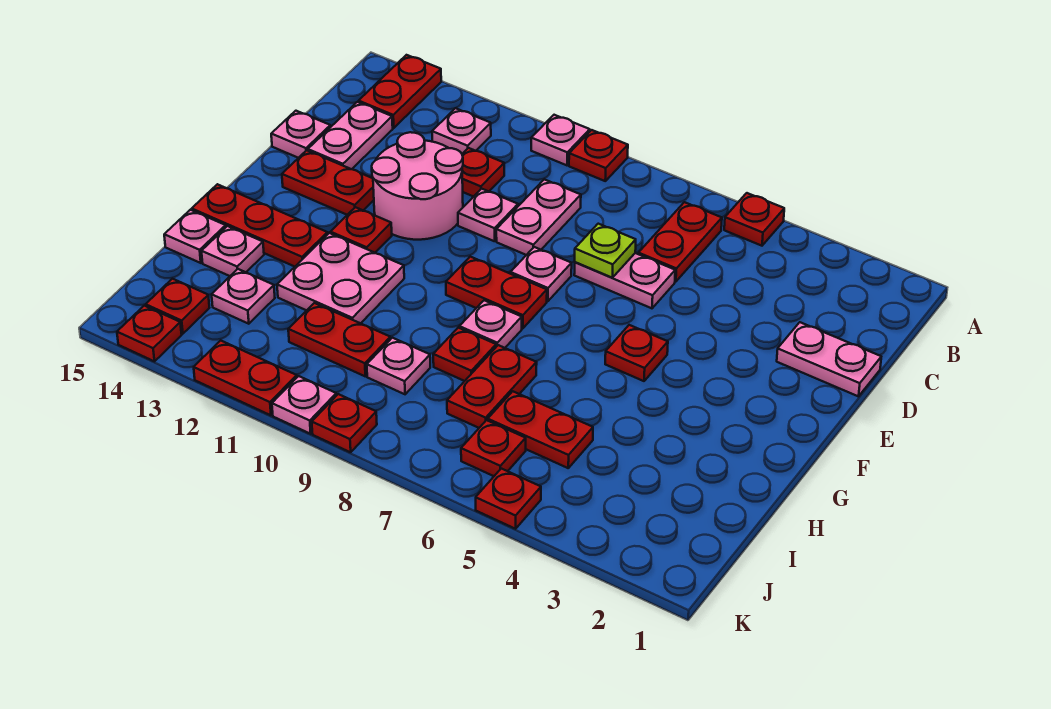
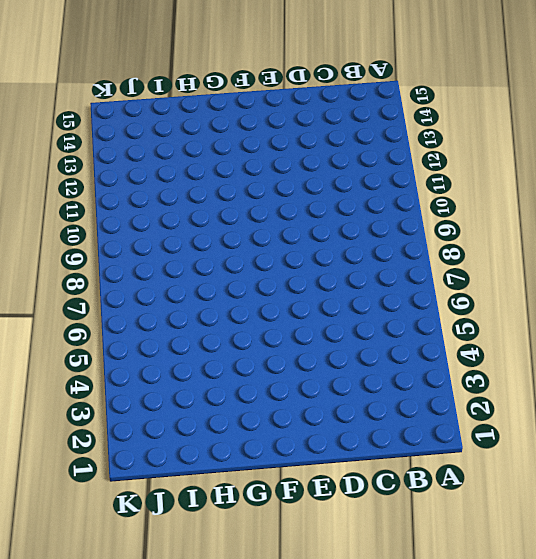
none -> red plate A5 level 1
none -> red plate A9 level 1
none -> pink plate A10 level 1
none -> red plate A14:B14 level 1

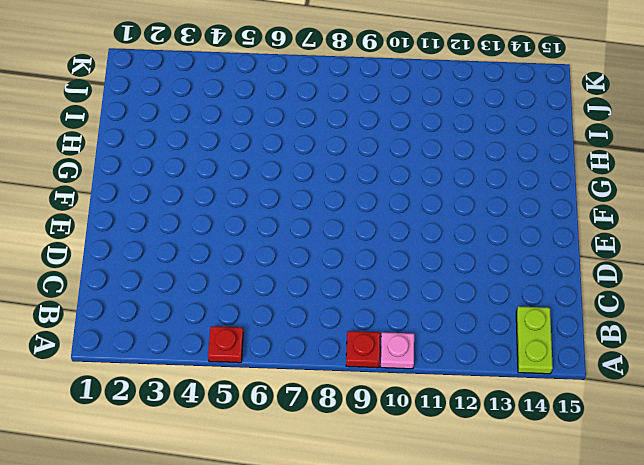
lime plate A14:B14 level 1 -> red plate A14:B14 level 1
none -> red plate B6:C6 level 1
none -> pink plate B12 level 1
none -> pink plate C9:D9 level 1
none -> red plate C11 level 1

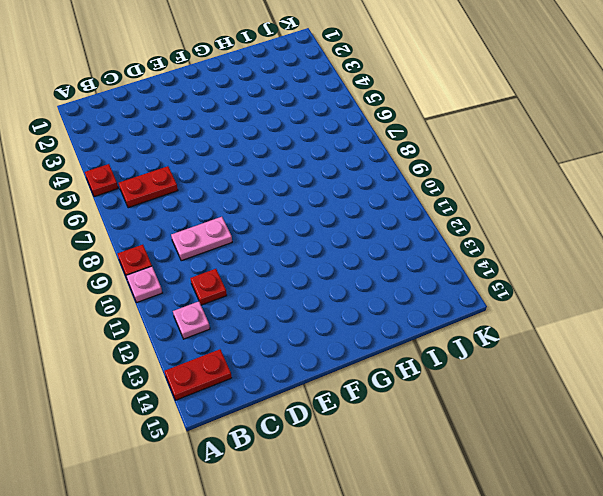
none -> pink plate C14:D14 level 1
none -> pink plate D1:D2 level 1
none -> pink plate D6:D7 level 1
none -> pink plate D10 level 1

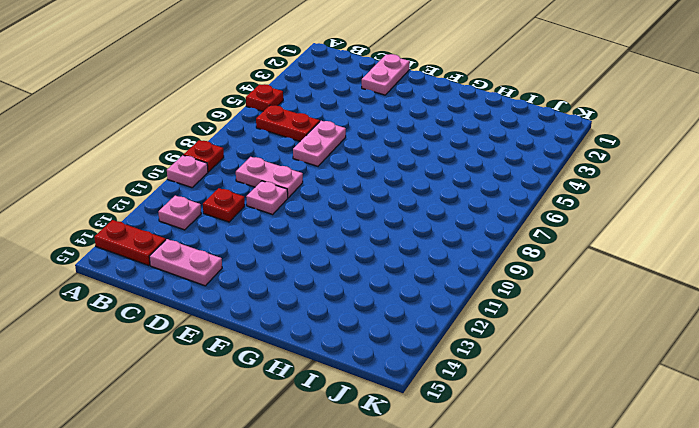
none -> pink round brick D11:E12 level 1
none -> pink plate D15 level 1
none -> pink plate E8 level 1
none -> red plate E13:E14 level 1

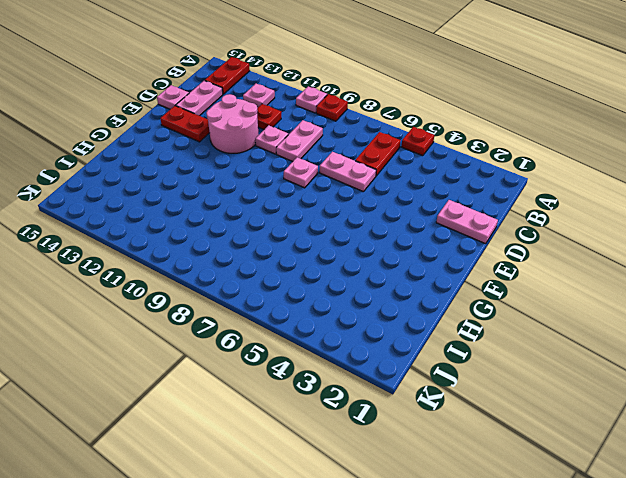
none -> red plate F5 level 1
none -> red plate F8:F9 level 1
none -> red plate F12 level 1
none -> pink plate G8 level 1

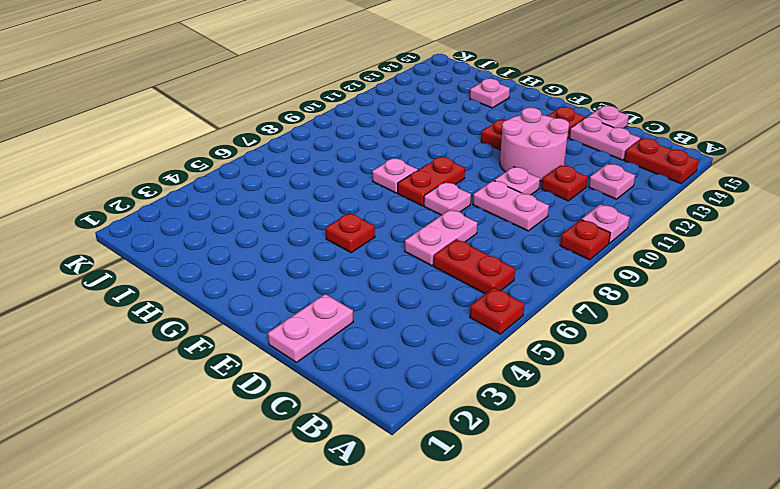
none -> pink plate G11:H12 level 1
none -> red plate G13:G15 level 1
none -> red plate H7:I7 level 1
none -> red plate H8 level 1

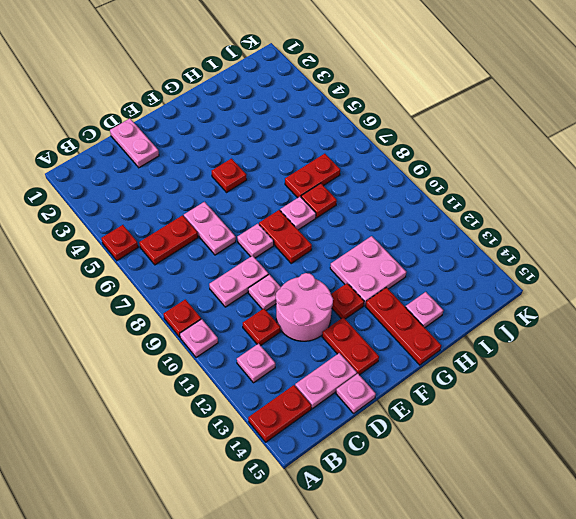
none -> pink plate H15 level 1
none -> red plate I5:I6 level 1
none -> pink plate I9 level 1
none -> red plate I10:I11 level 1

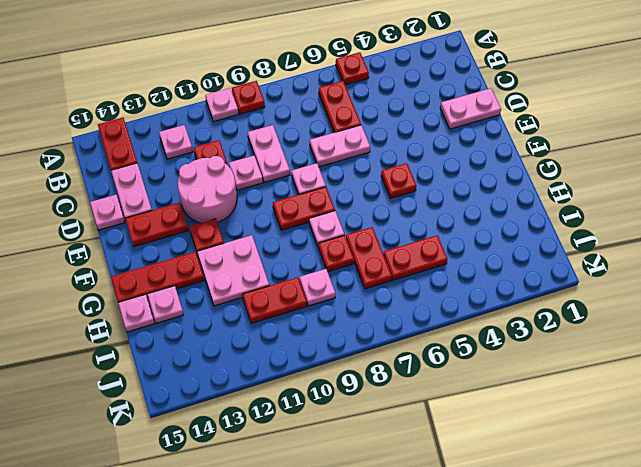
none -> pink plate I13 level 1
none -> red plate J6 level 1
none -> red plate J14 level 1
none -> red plate K5 level 1

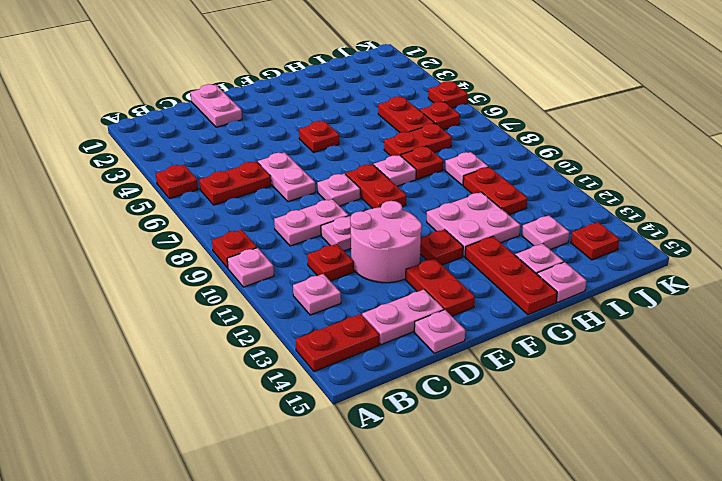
none -> red plate K9 level 1
none -> pink plate K10 level 1
none -> red plate K11:K12 level 1
none -> red plate K14 level 1

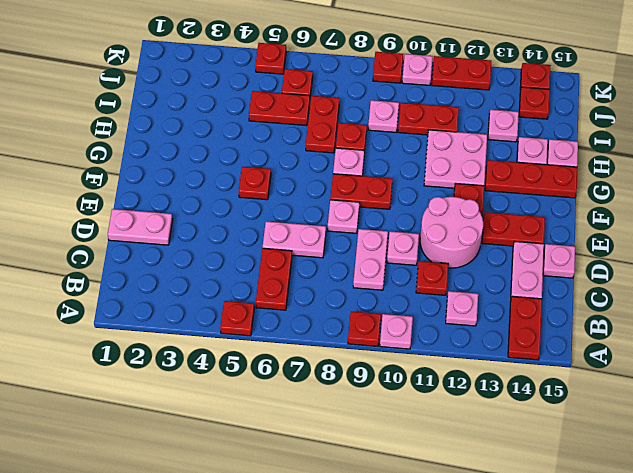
none -> lime plate D7 level 2

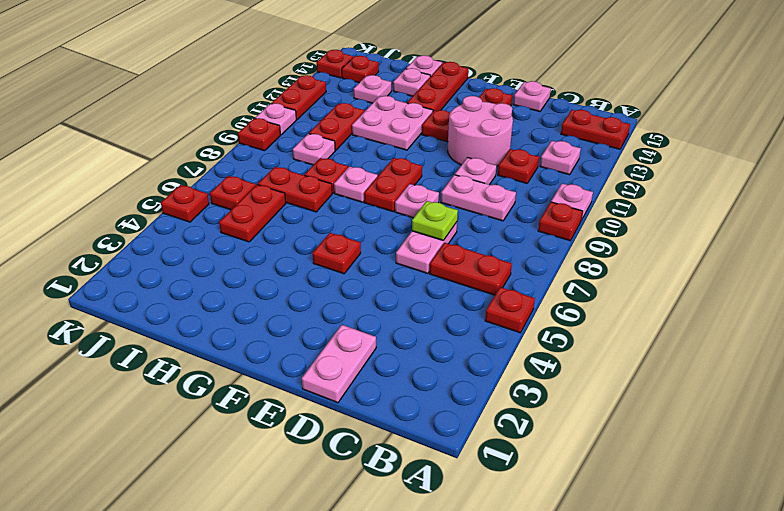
none -> pink plate C14:D14 level 1

